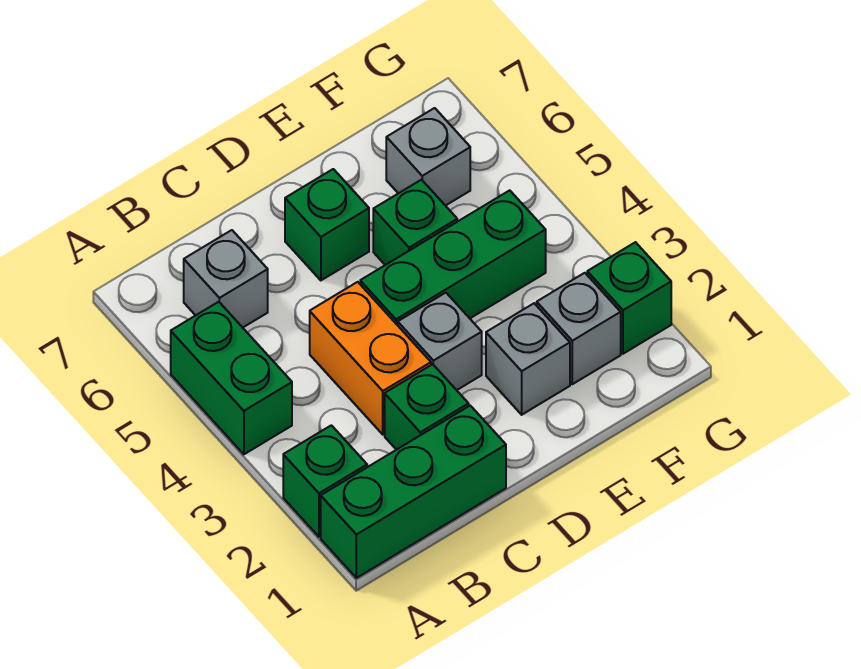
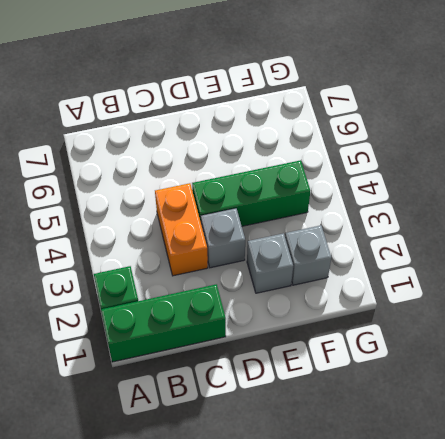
none -> green brick A4:A5 level 1
none -> grey brick B6 level 1
none -> green brick C2 level 1

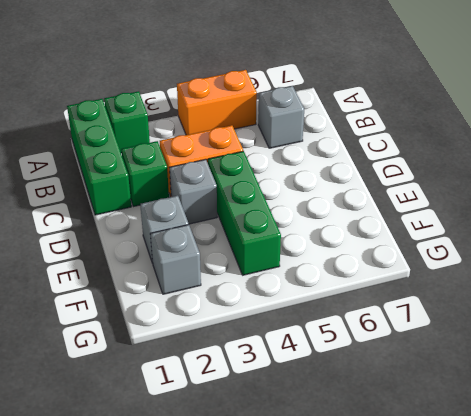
orange brick A4:A5 level 1 -> green brick A4:A5 level 1
none -> green brick D6 level 1
none -> green brick E5 level 1
none -> grey brick F6 level 1

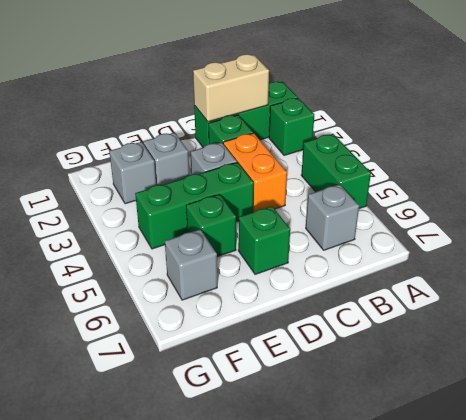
tan brick B1:C1 level 2 -> none
none -> green brick G2 level 1

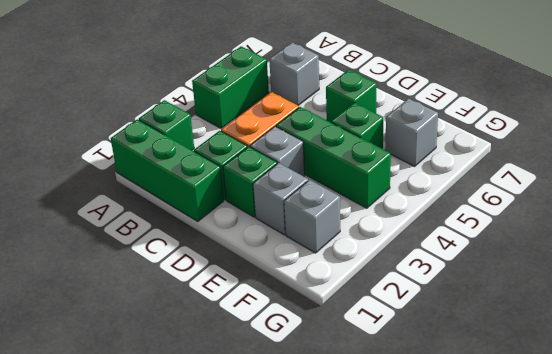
green brick D2 level 1 -> green brick G2 level 1

